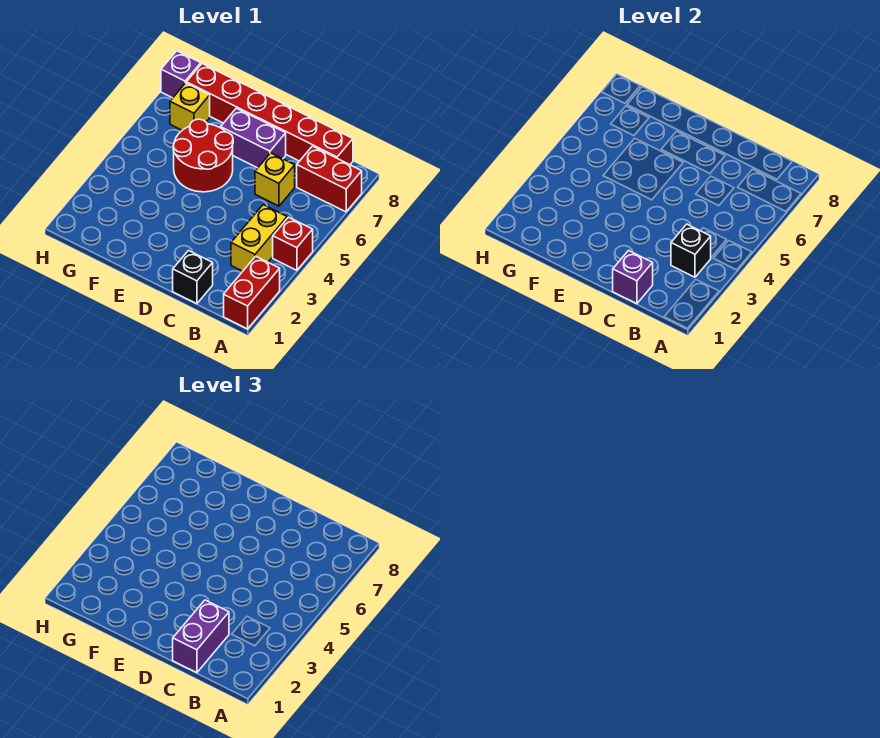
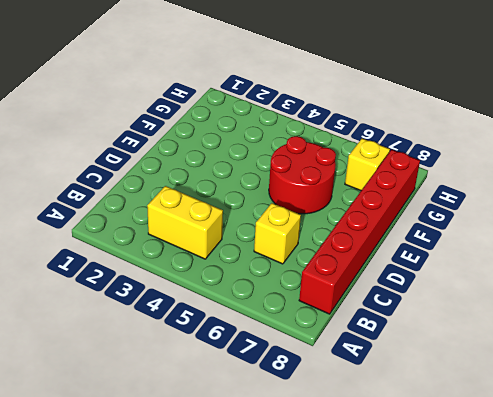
none -> red brick A1:A2 level 1
none -> red brick A4 level 1
none -> red brick A7:B7 level 1

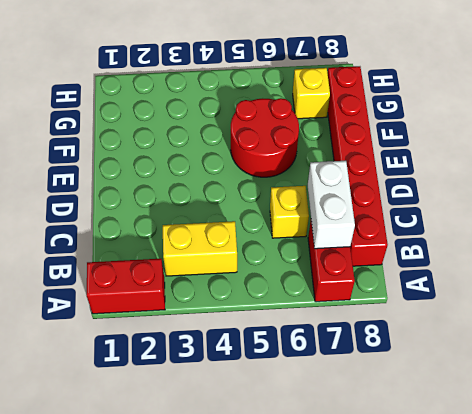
white brick B7:C7 level 2 -> none
none -> red brick A4 level 1
none -> black brick C1 level 1
none -> purple brick D7:E7 level 1

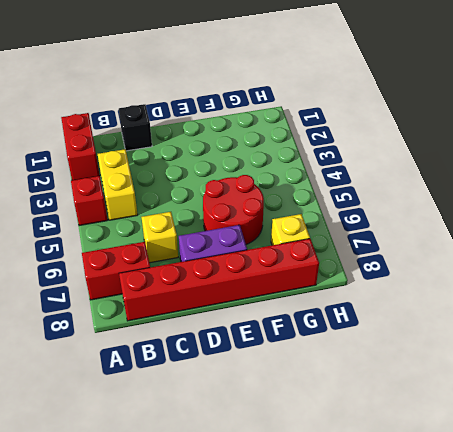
none -> purple brick H8 level 1
none -> black brick B3 level 2
none -> purple brick C1 level 2

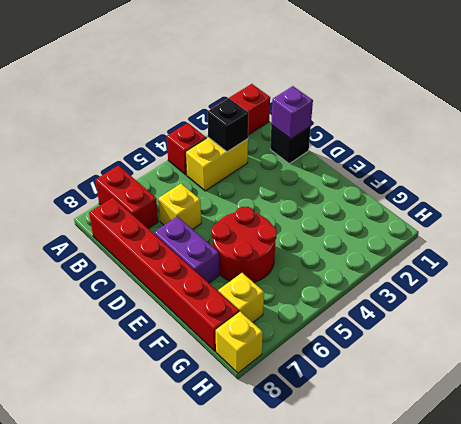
yellow brick H8 level 1 -> purple brick H8 level 1
none -> purple brick C1:C2 level 3

